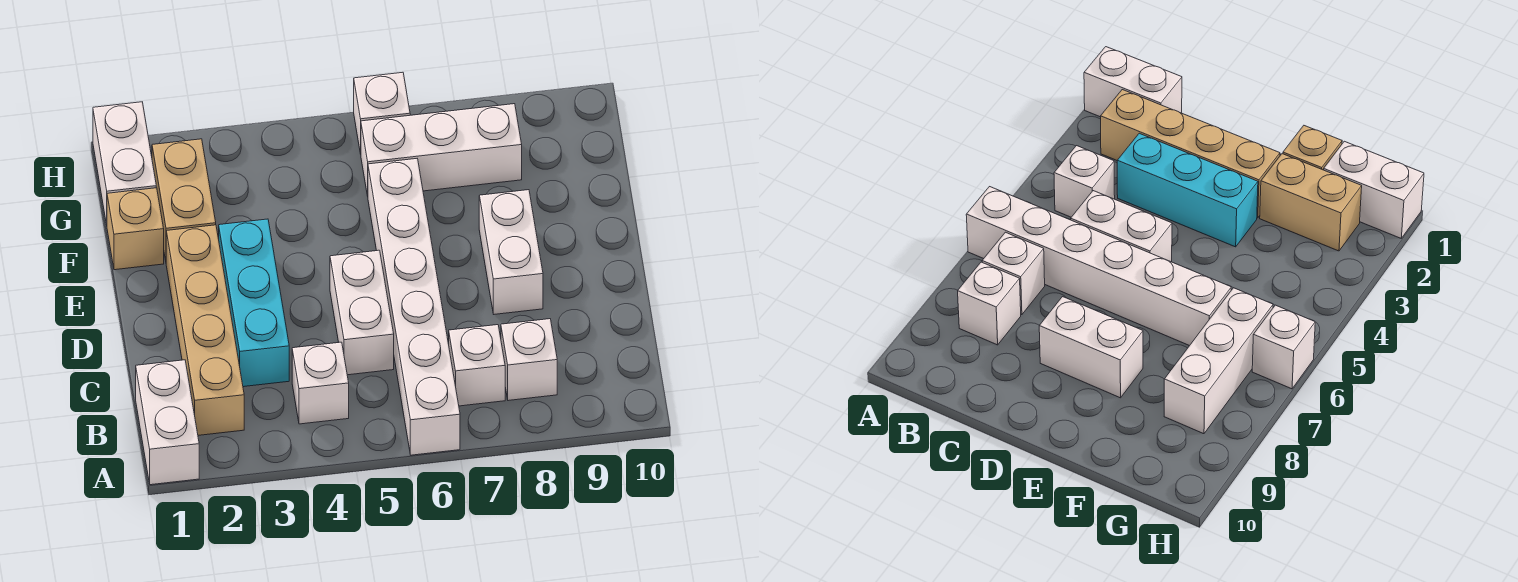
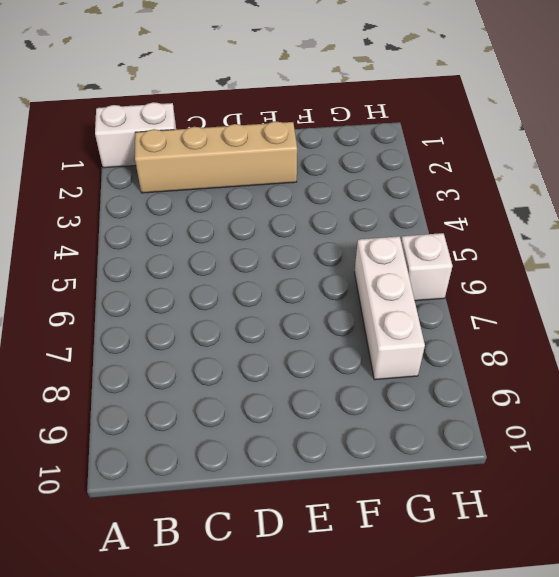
none -> white brick A6:F6 level 1
none -> white brick B4 level 1
none -> white brick B7 level 1

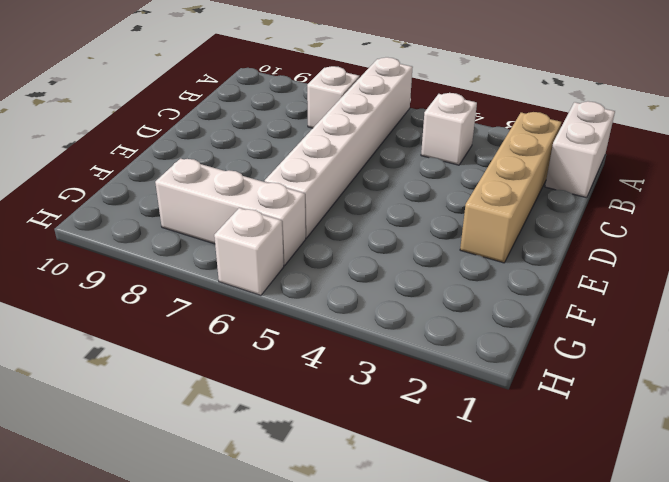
none -> white brick B8 level 1
none -> cyan brick C3:E3 level 1
none -> white brick C5:D5 level 1

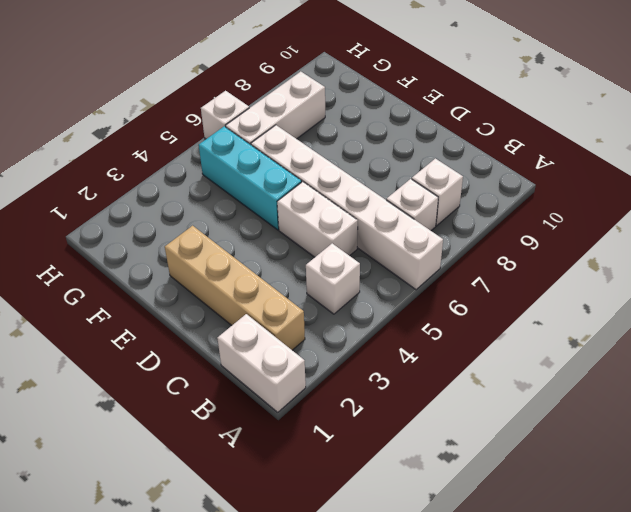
cyan brick E5:G5 level 1 -> cyan brick C3:E3 level 1
none -> white brick D8:E8 level 1
none -> tan brick F1 level 1
none -> tan brick F2:G2 level 1

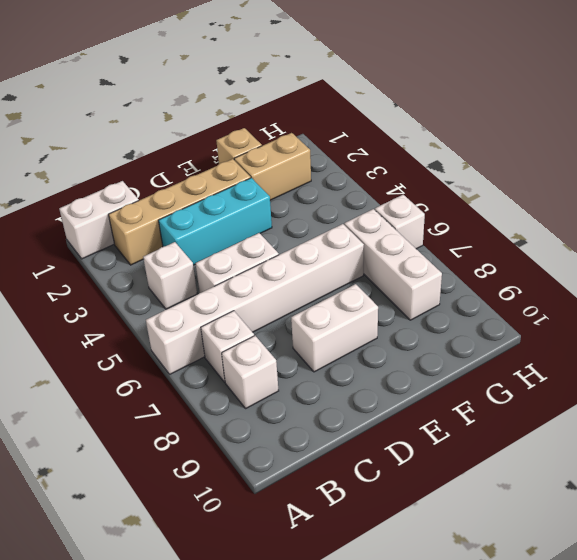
none -> white brick G1:H1 level 1

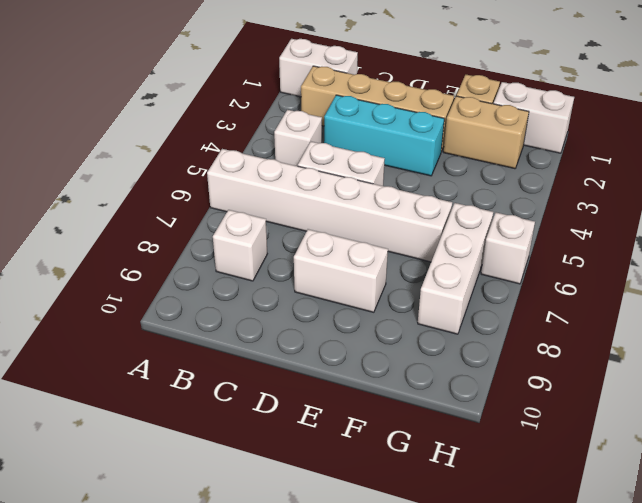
none -> white brick B7 level 1

